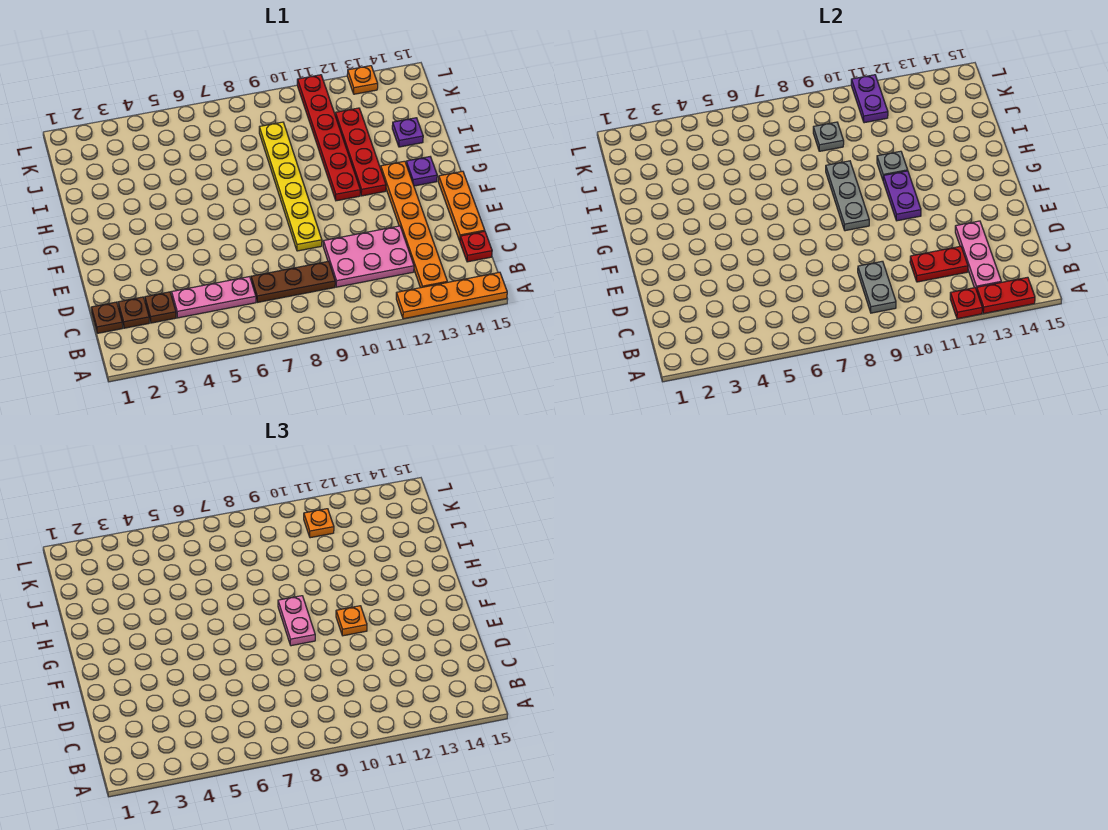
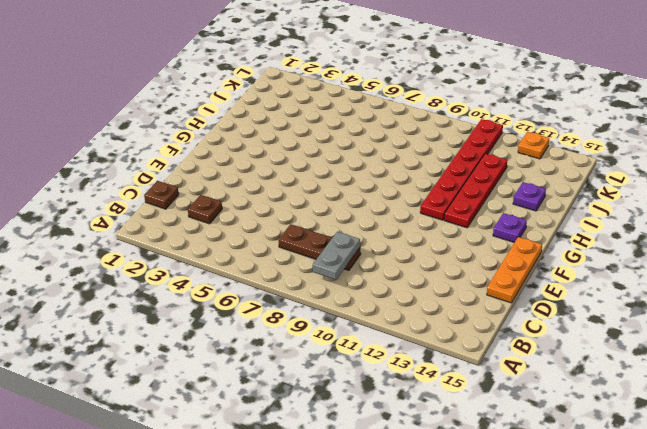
none -> orange plate A12:A15 level 1
none -> orange plate B13:G13 level 1
none -> brown plate C2 level 1

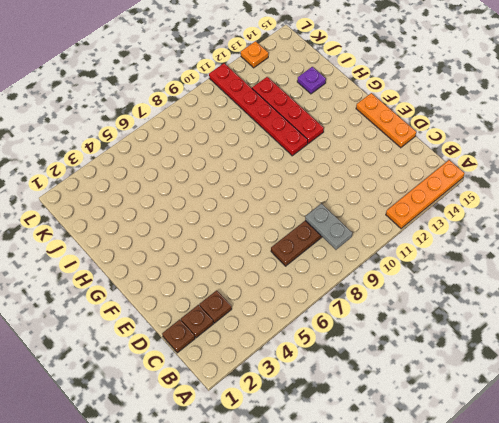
none -> orange plate B13:G13 level 1
none -> pink plate C4:C6 level 1
none -> pink plate C10:D12 level 1

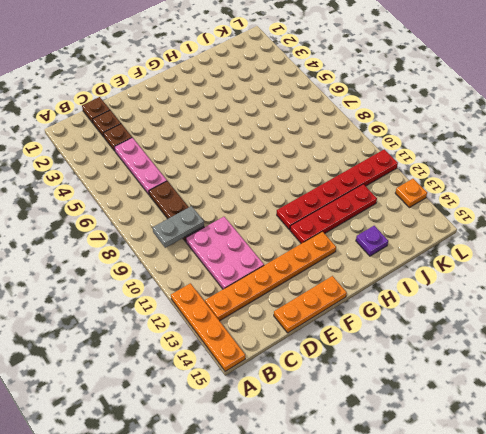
none -> red plate C15 level 1
none -> yellow plate E9:J9 level 1
none -> purple plate G14 level 1

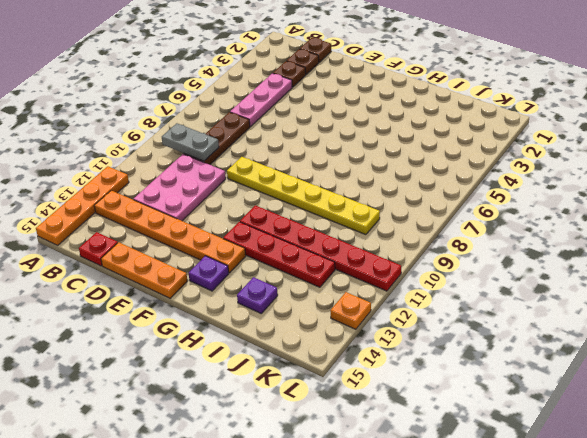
none -> red plate A12 level 2
none -> red plate A13:A14 level 2
none -> pink plate B13:D13 level 2

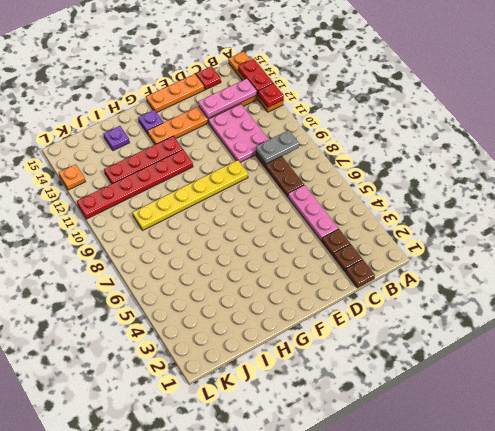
none -> red plate C11:C12 level 2
none -> grey plate F9:H9 level 2
none -> purple plate F11:G11 level 2

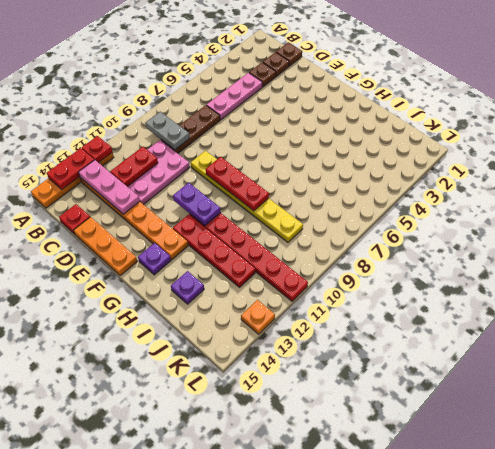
red plate F9:H9 level 2 -> grey plate F9:H9 level 2
none -> grey plate H11 level 2
none -> grey plate J9 level 2
none -> purple plate K11:L11 level 2

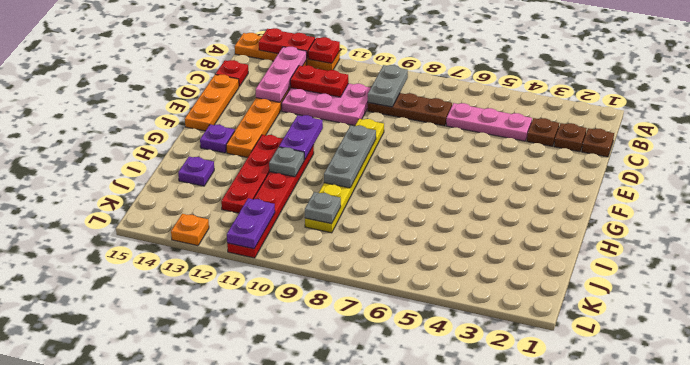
none -> pink plate F9:G9 level 3
none -> orange plate F11 level 3
none -> orange plate K11 level 3

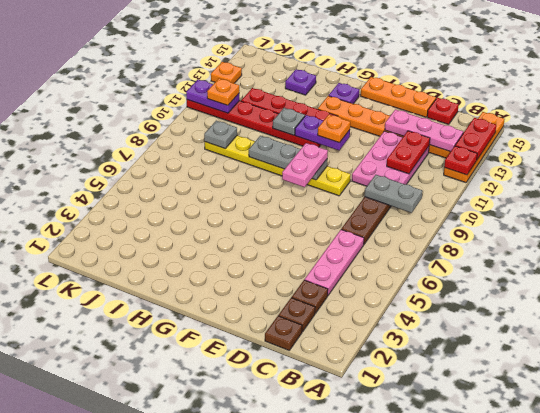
pink plate F8:F9 level 3 -> pink plate F9:G9 level 3

